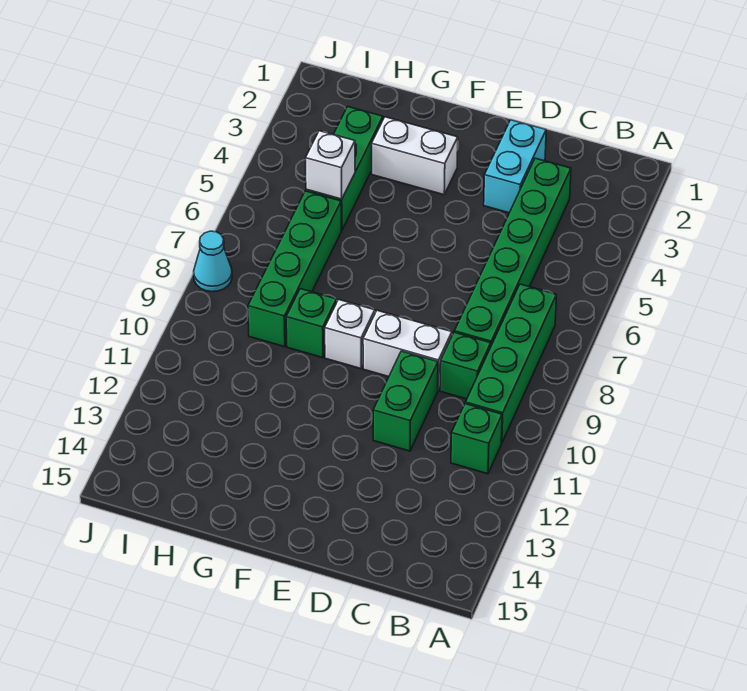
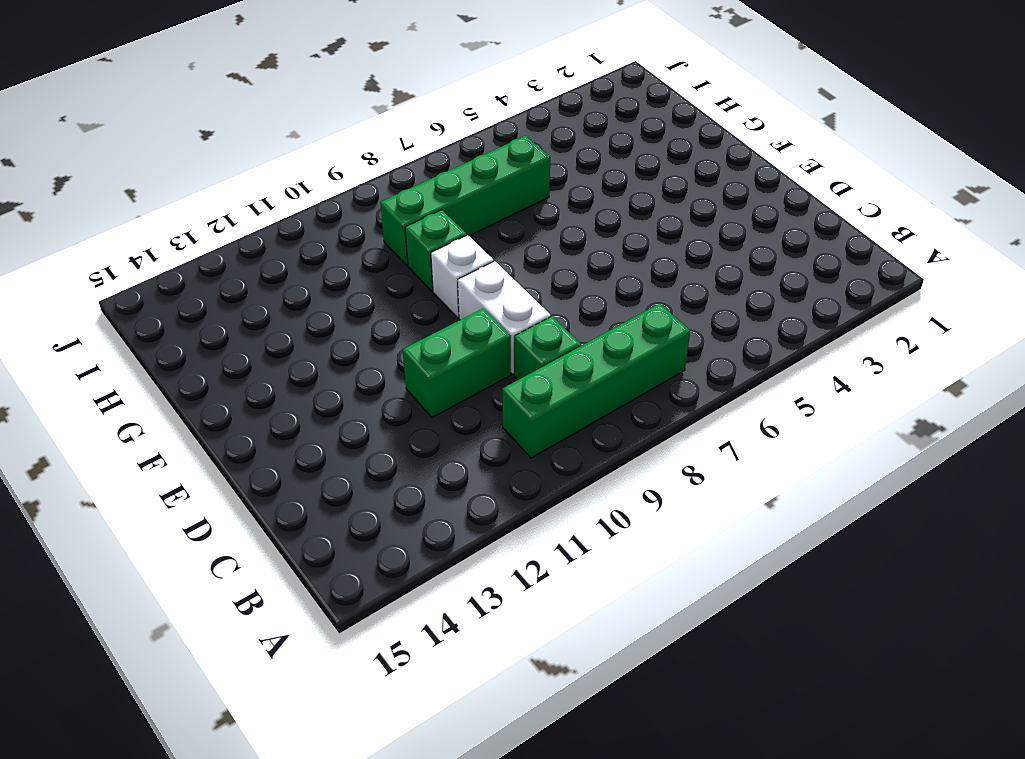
none -> green brick B11 level 1
none -> green brick C3:C8 level 1
none -> cyan brick D2:D3 level 1

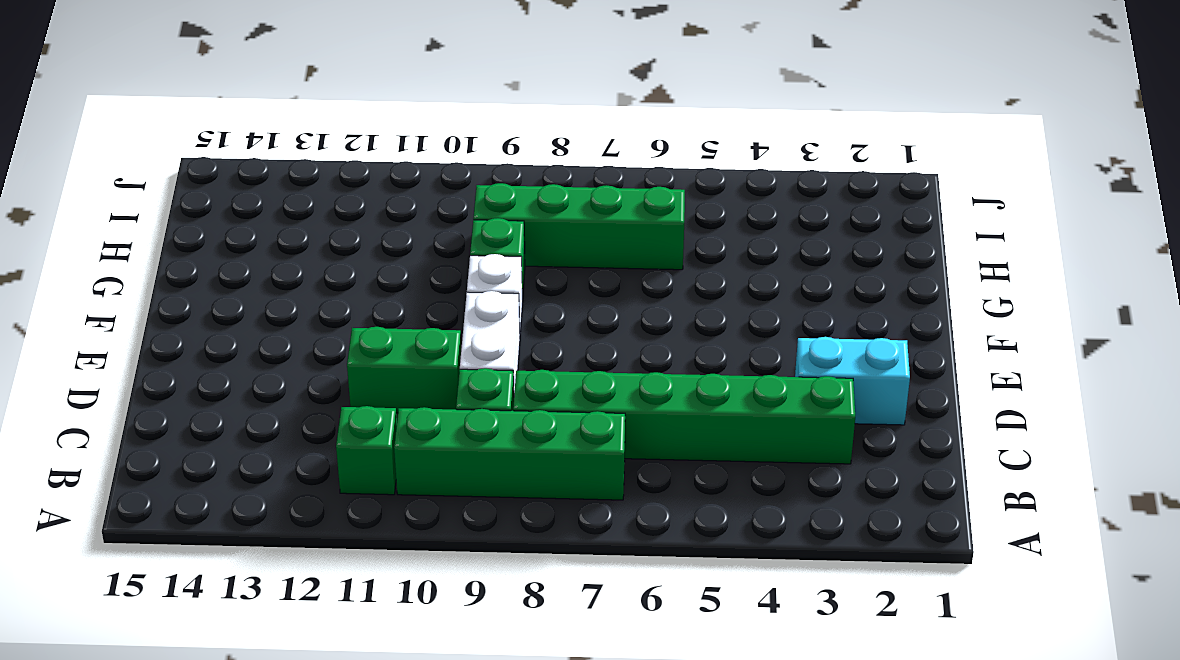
none -> white brick F3:G3 level 1
none -> green brick H3:H5 level 1
none -> cyan cone J8 level 1

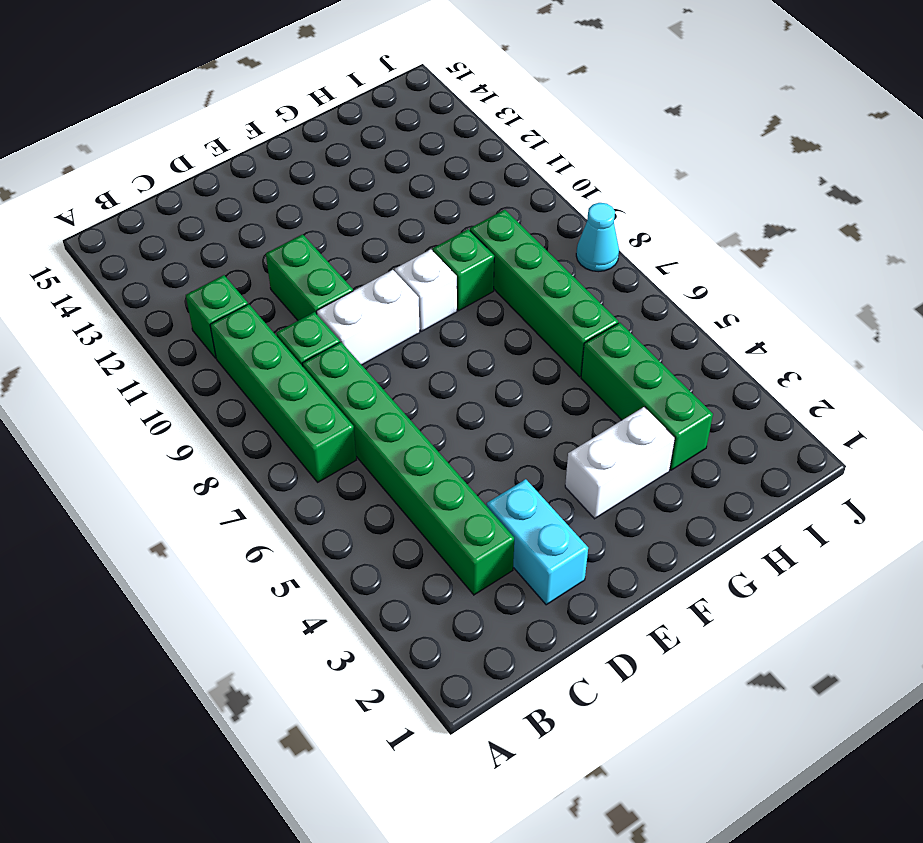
none -> white brick H5 level 2

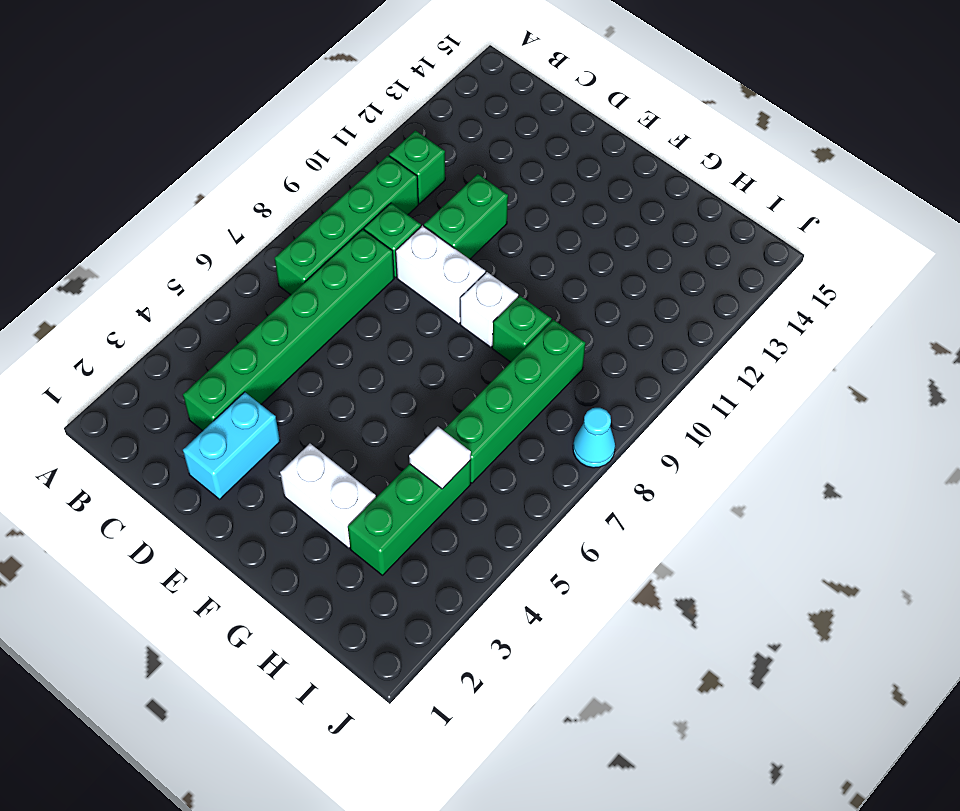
white tile H5 level 2 -> white brick H5 level 2

